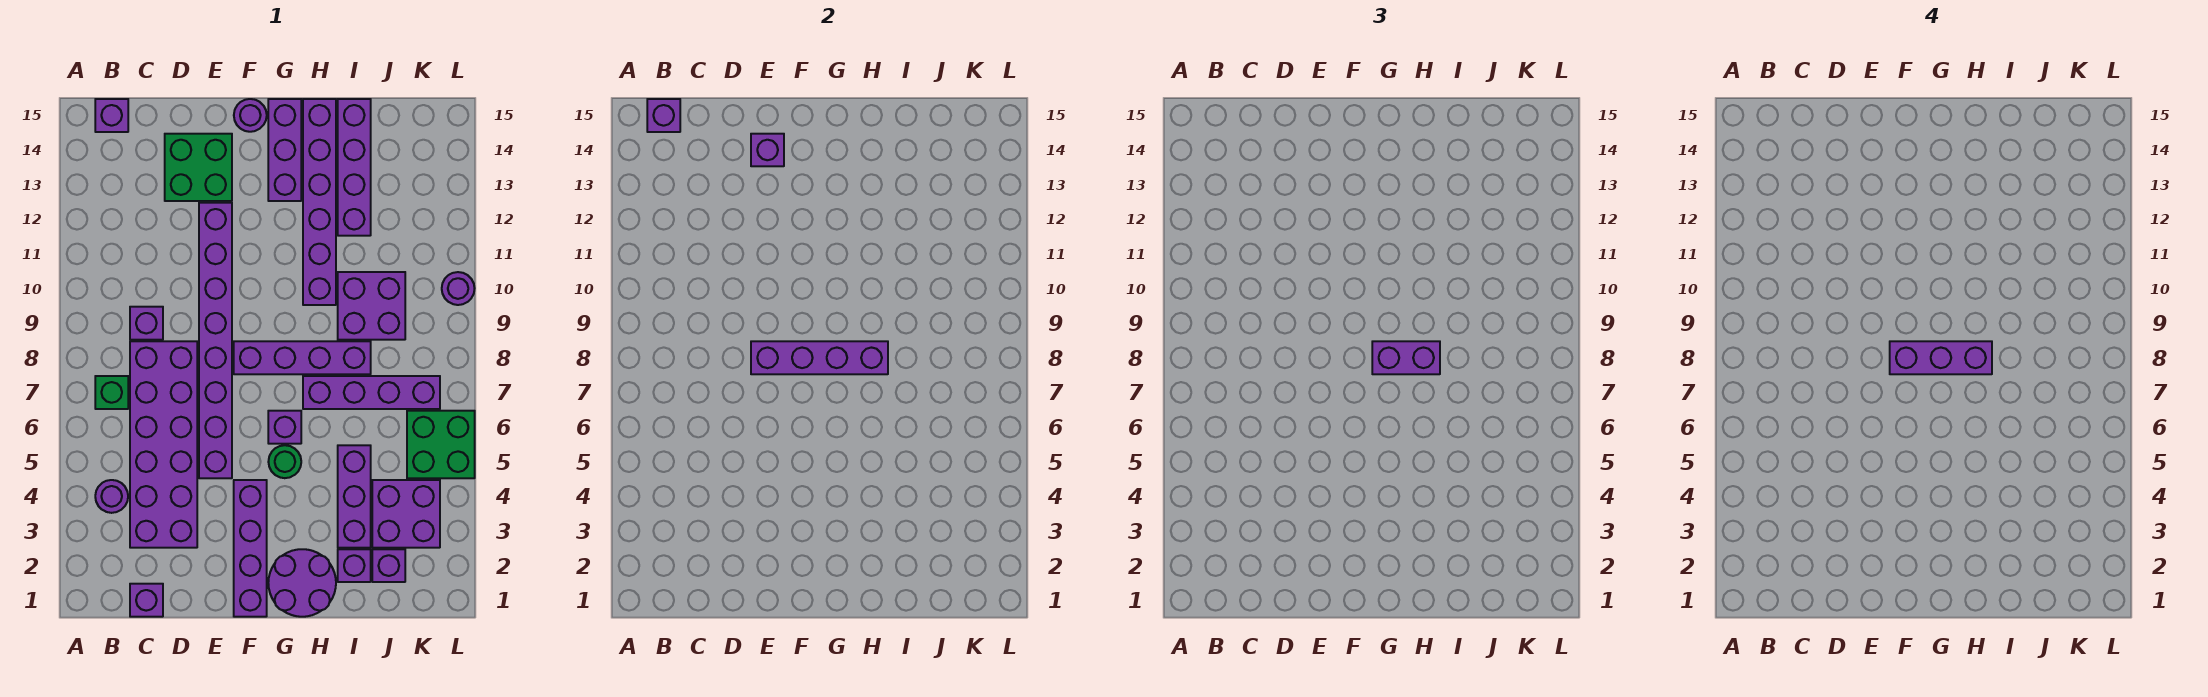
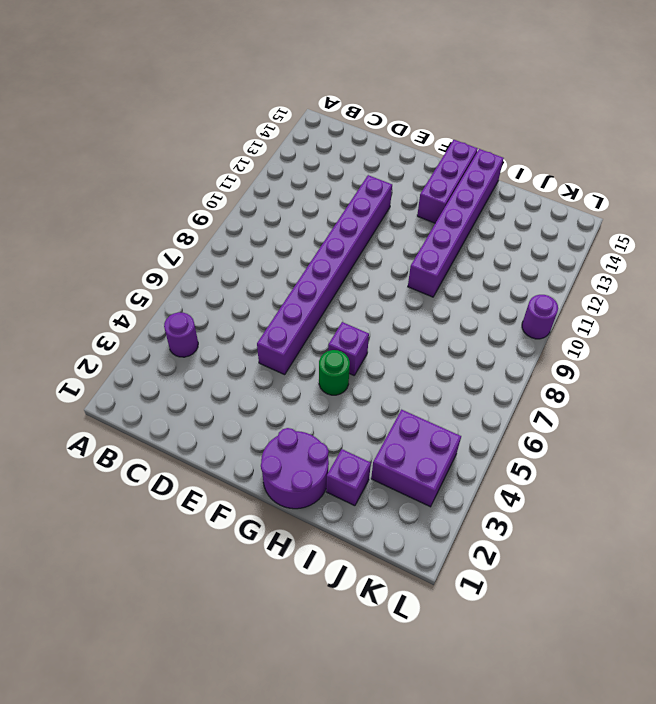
none -> green brick B7 level 1
none -> purple brick B15 level 1
none -> purple brick C1 level 1
none -> purple brick C3:D8 level 1

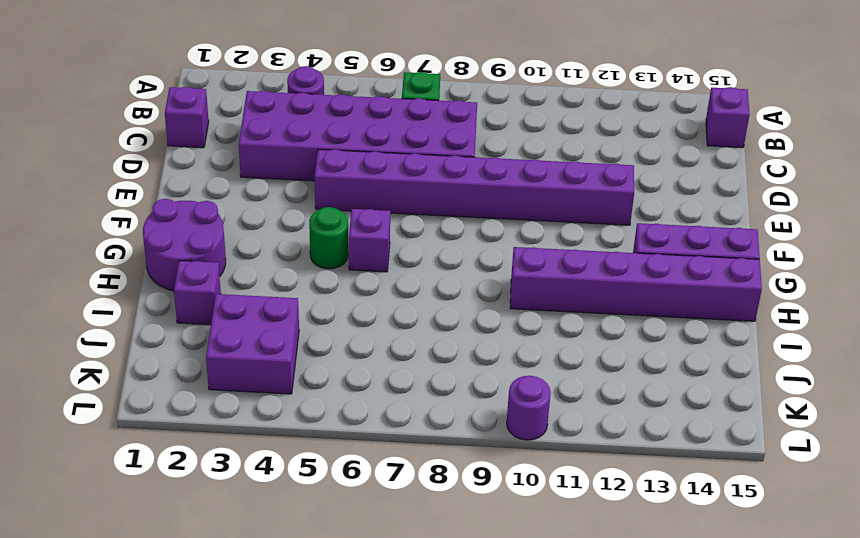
none -> purple brick C9 level 1
none -> green brick D13:E14 level 1
none -> purple brick F1:F4 level 1
none -> purple brick F8:I8 level 1

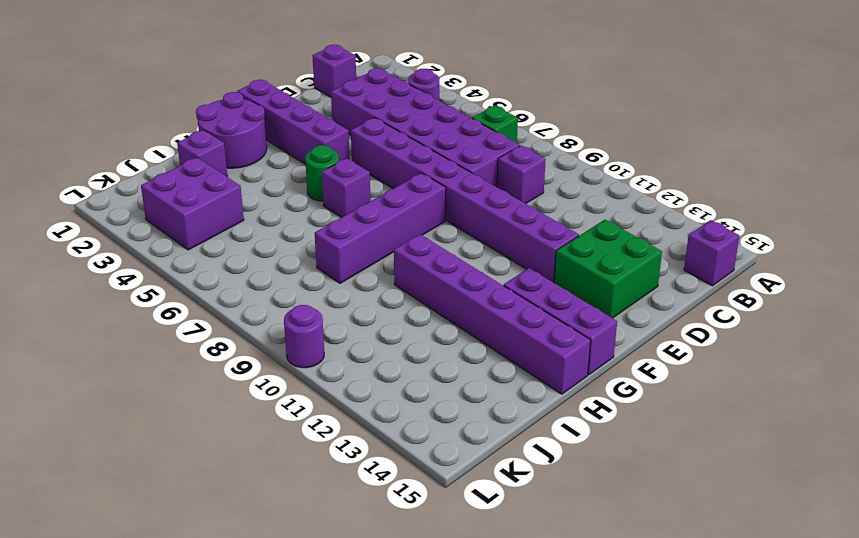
none -> purple round brick F15 level 1
none -> purple brick H7:K7 level 1
none -> purple brick I3:I5 level 1
none -> purple brick I9:J10 level 1

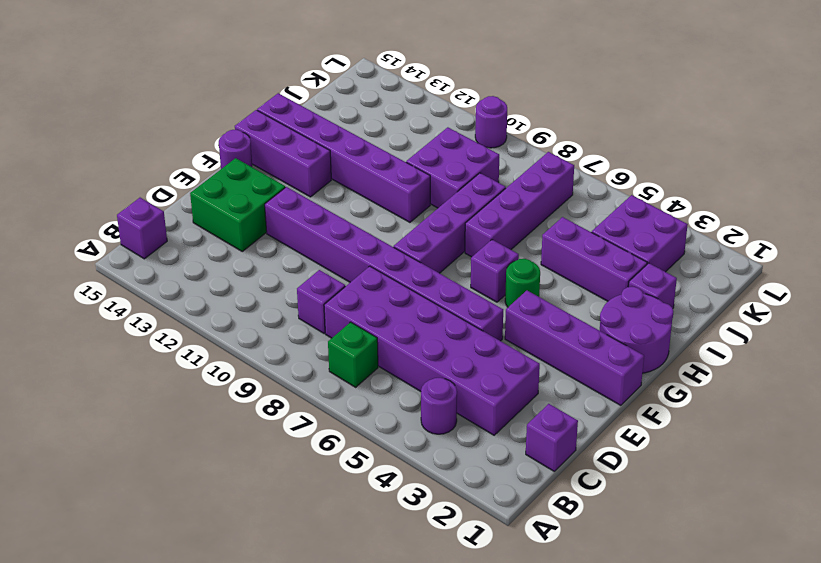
none -> purple brick I12:I15 level 1
none -> purple brick J2 level 1
none -> green brick K5:L6 level 1
none -> purple brick B15 level 2

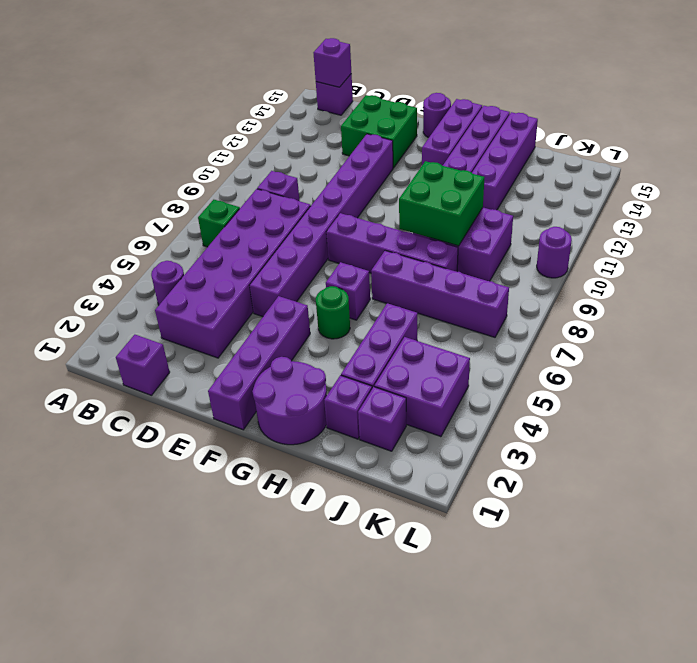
green brick H9:I10 level 2 -> green brick K5:L6 level 1
none -> purple brick E8:H8 level 2
none -> purple brick E14 level 2
none -> purple brick G8:H8 level 3
none -> purple brick F8:H8 level 4

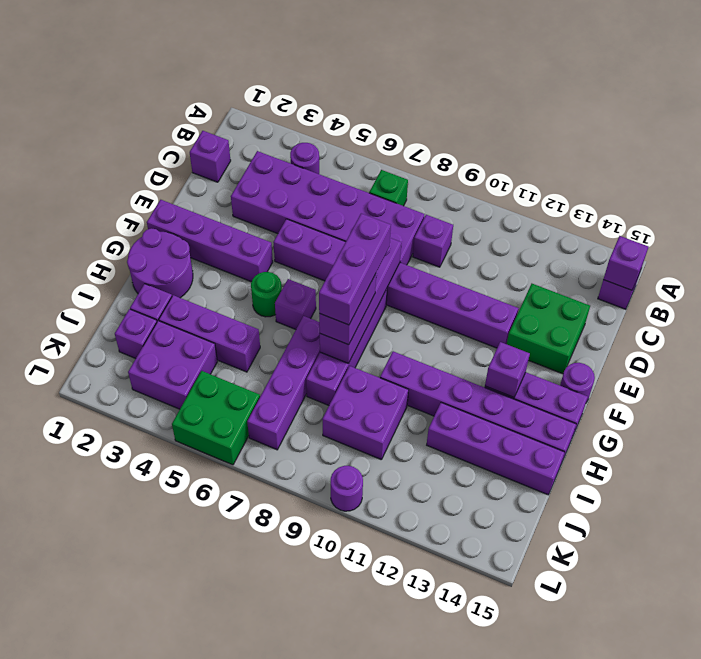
purple brick G13 level 2 -> purple brick E14 level 2

